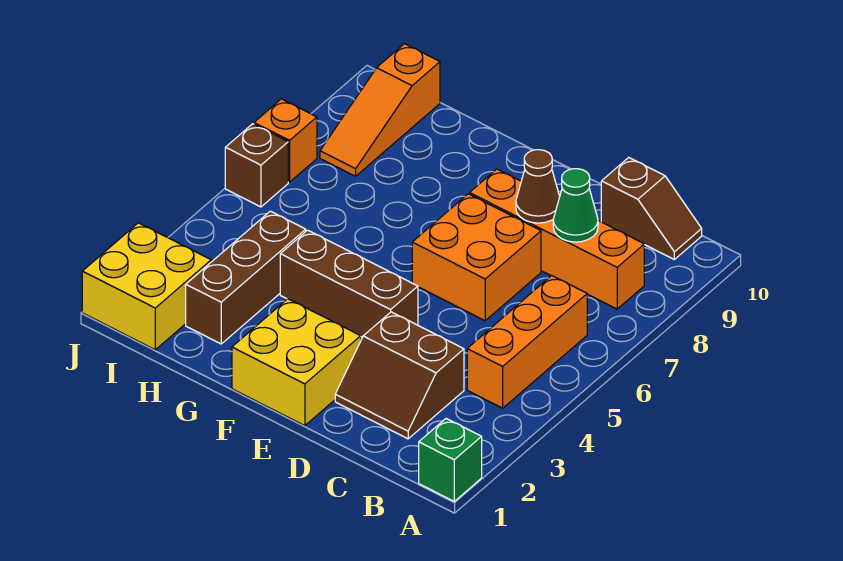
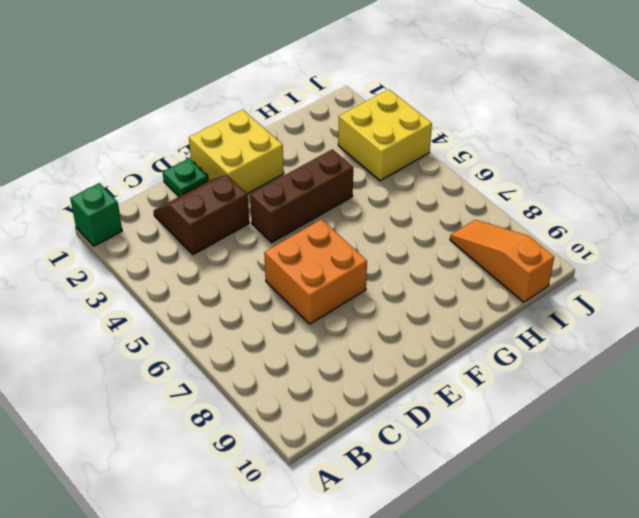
green plate D1 level 1 -> none
yellow brick I3:J4 level 1 -> yellow brick I1:J2 level 1
none -> orange brick B4:B6 level 1
none -> orange brick B8:E8 level 1
none -> brown slope B10:C10 level 1 top C

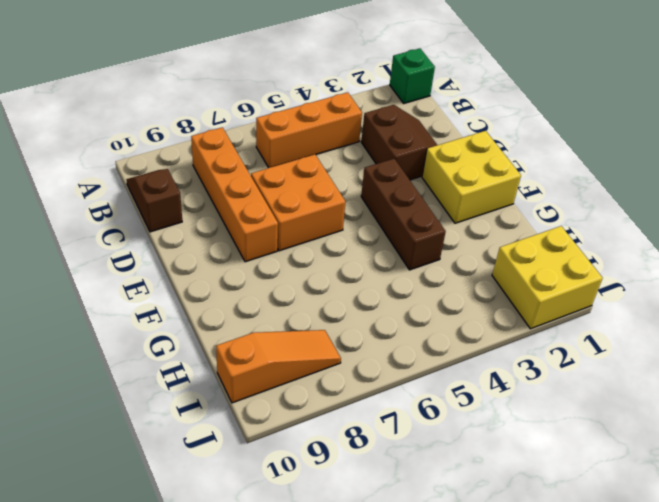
none -> brown brick H2:H4 level 1
none -> brown brick J6 level 1
none -> orange brick J7 level 1

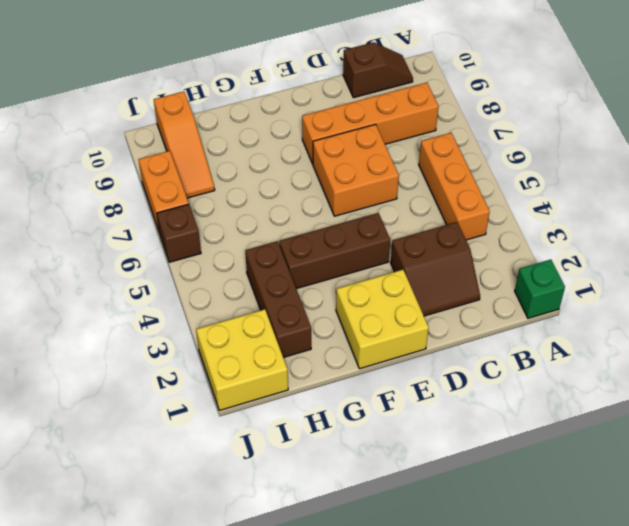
orange brick J7:J8 level 1 -> orange brick J7 level 1
none -> green cone C8 level 2
none -> brown cone D8 level 2

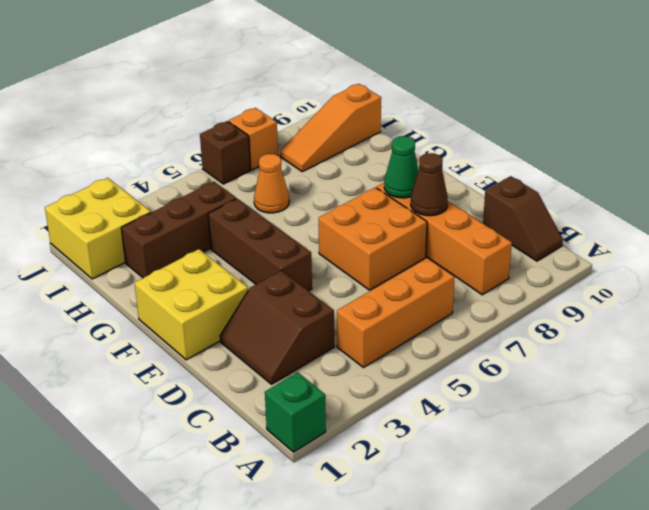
green cone E8 level 2 -> green cone C8 level 2
orange cone H6 level 1 -> none

